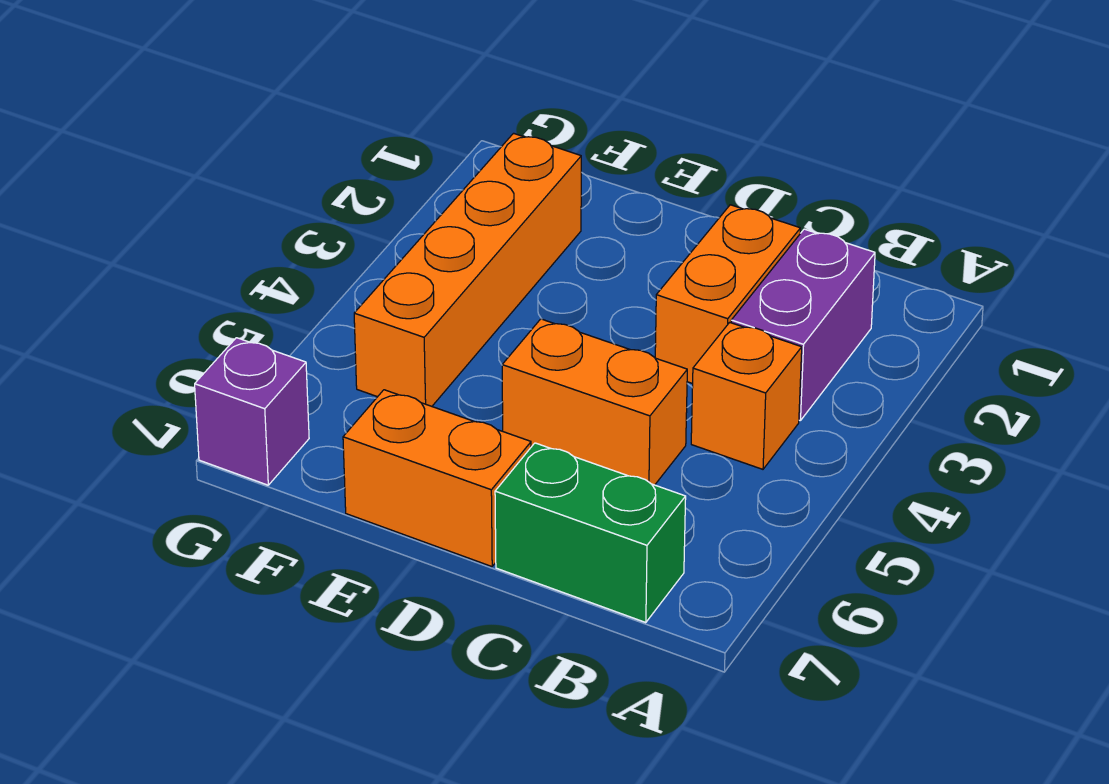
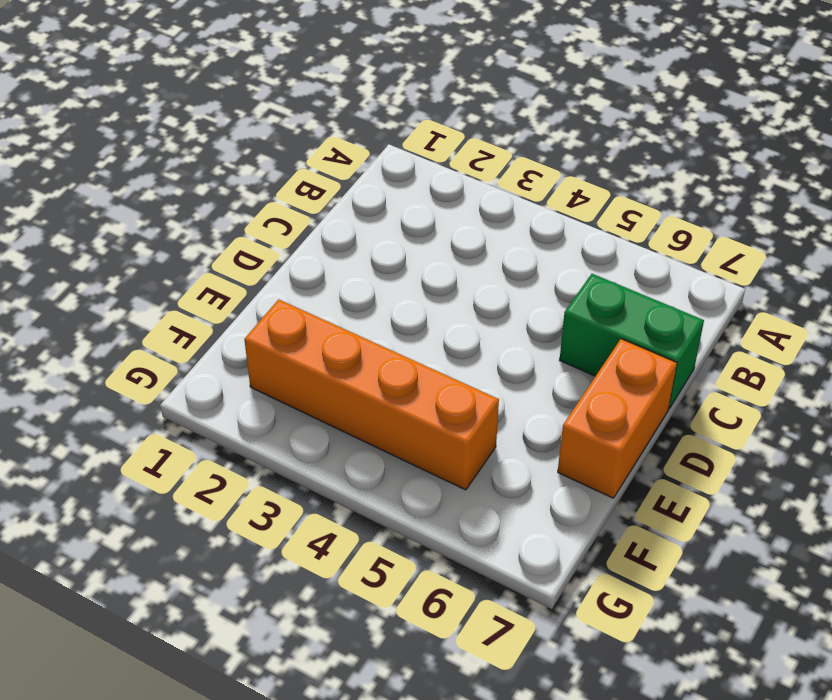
green brick C6:C7 level 1 -> green brick B7:C7 level 1
none -> purple brick B2:B3 level 1
none -> orange brick B4 level 1

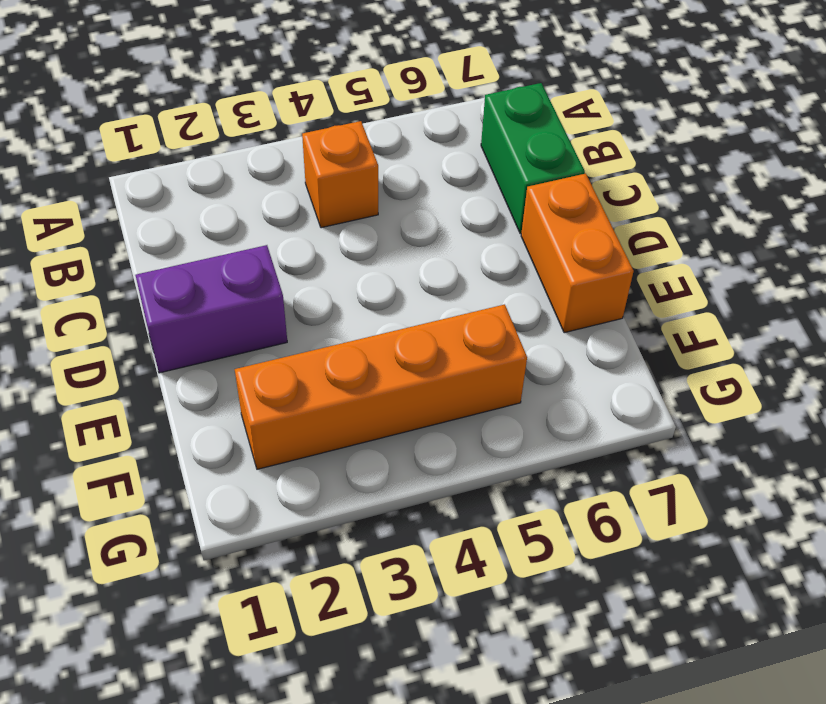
purple brick D1:D2 level 1 -> purple brick B2:B3 level 1
none -> orange brick C2:C3 level 1
none -> orange brick C5:D5 level 1

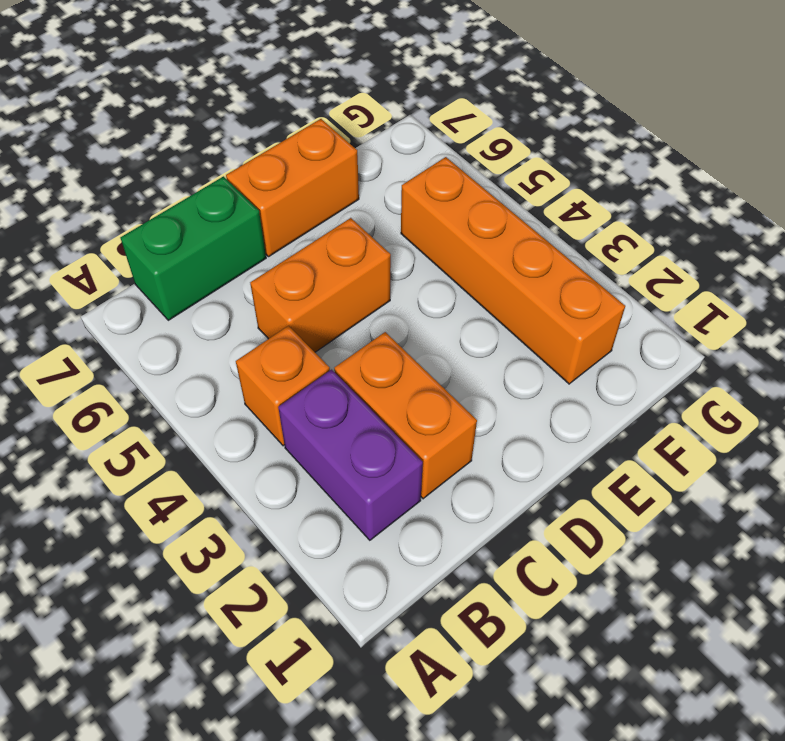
none -> purple brick G7 level 1

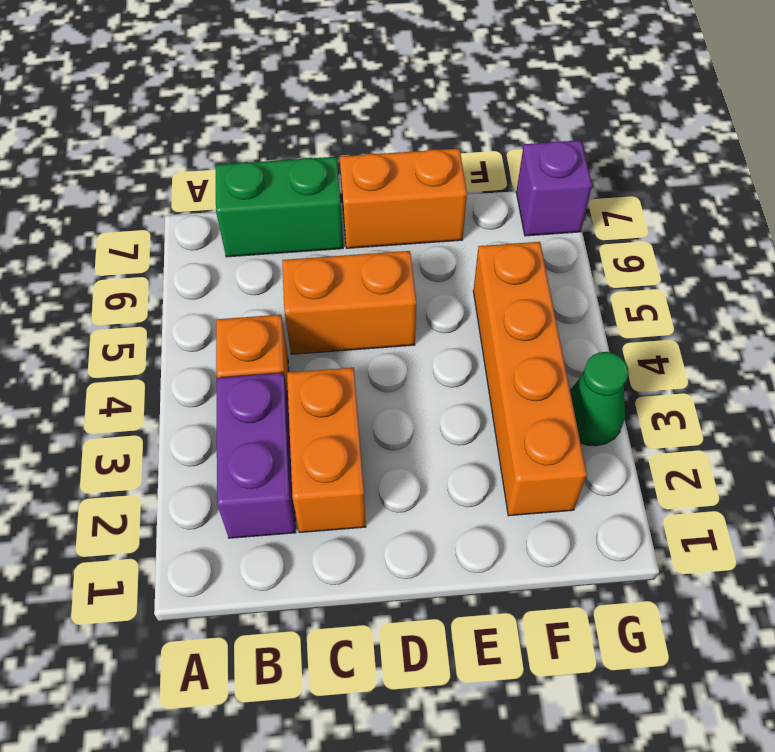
green cone G3 level 1 -> none

